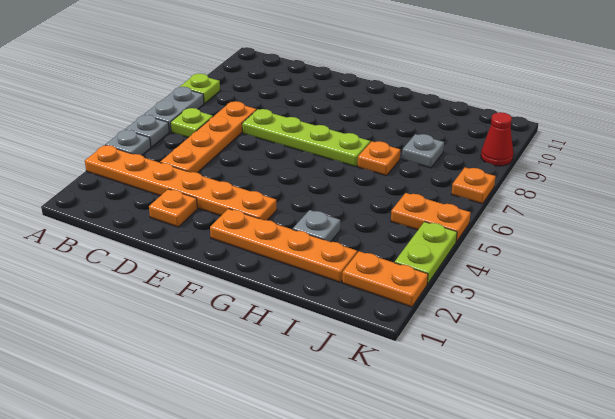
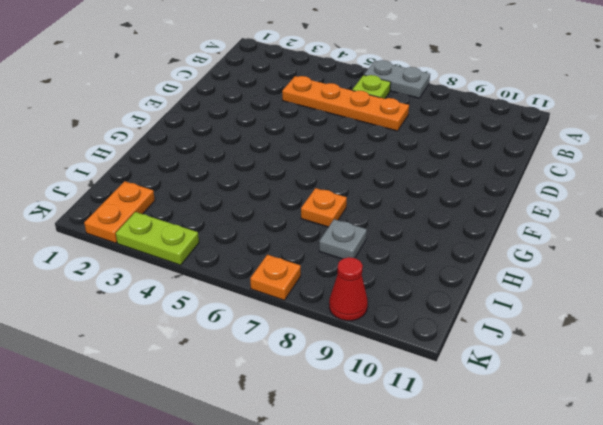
none -> orange plate A3:F3 level 1
none -> grey plate A4 level 1
none -> grey plate A5 level 1

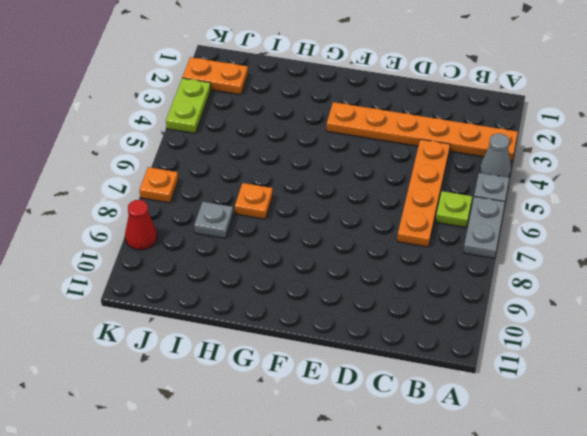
grey cone A4 level 1 -> grey plate A4 level 1
none -> lime plate A8 level 1
none -> orange plate D2 level 1
none -> lime plate D7:G7 level 1

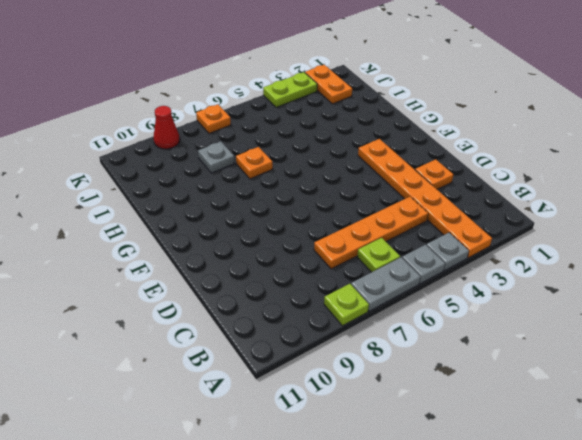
none -> lime plate D7:G7 level 1
none -> orange plate F2:I2 level 1
none -> grey plate H3 level 1

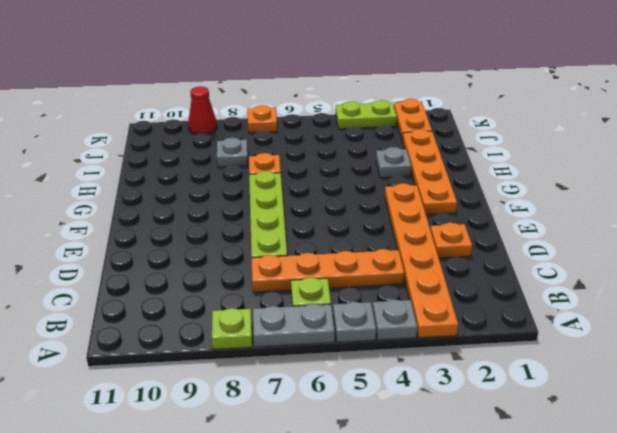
none -> orange plate J5:K5 level 1

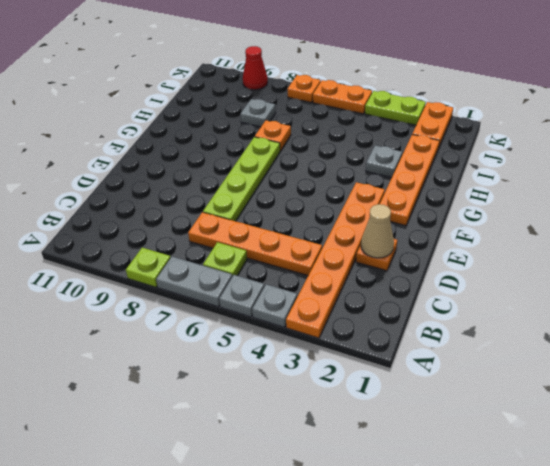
tan cone D2 level 2 -> none
orange plate K5:K6 level 1 -> orange plate J5:K5 level 1

